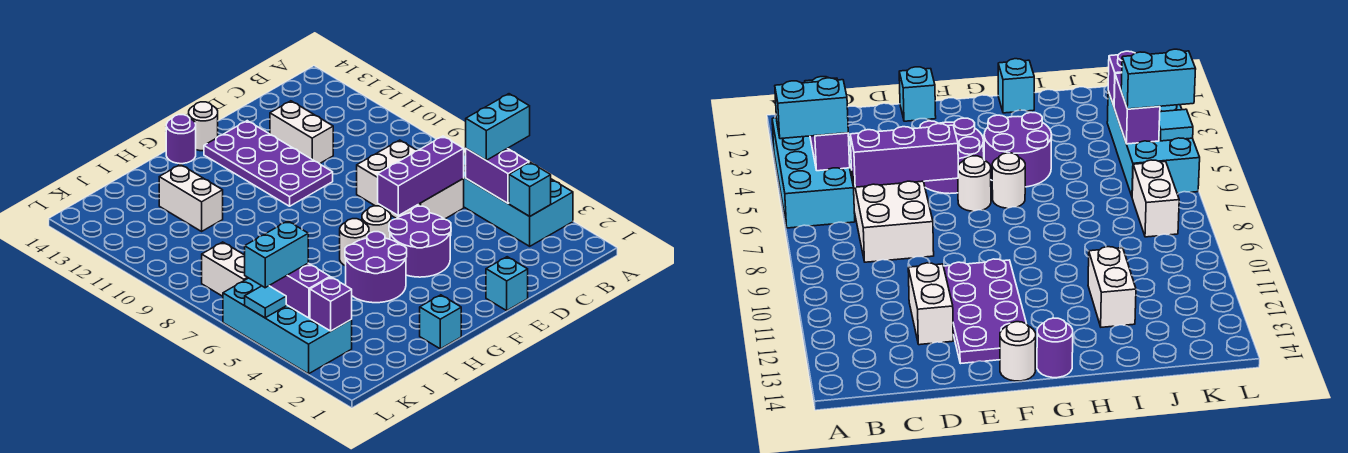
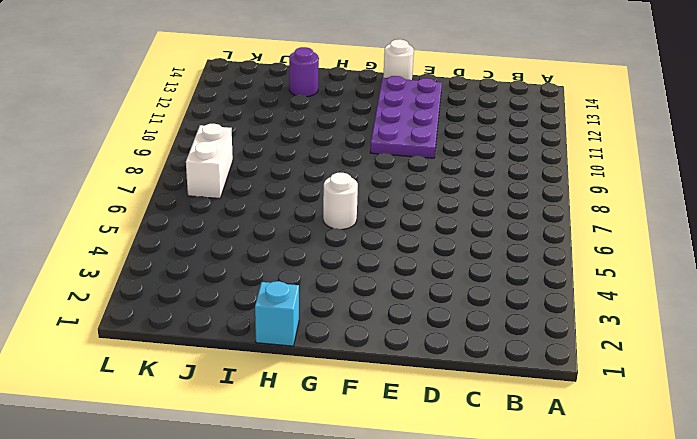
purple round brick I13 level 1 -> purple round brick G14 level 1
none -> cyan brick A3:B6 level 1
none -> white brick C6:D8 level 1
none -> white brick D11:D12 level 1

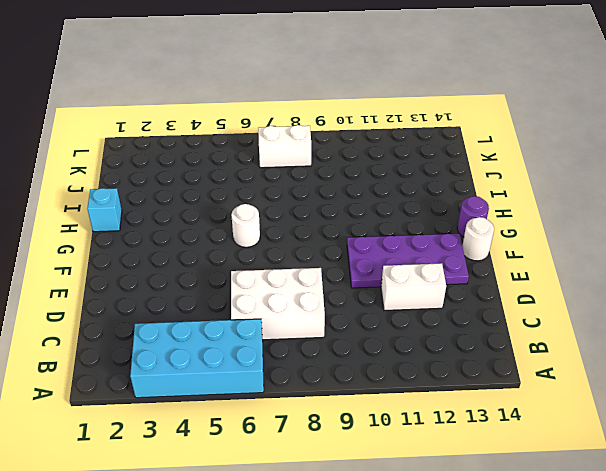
none -> cyan brick E1 level 1
none -> purple round brick E4:F5 level 1
none -> white round brick F6 level 1

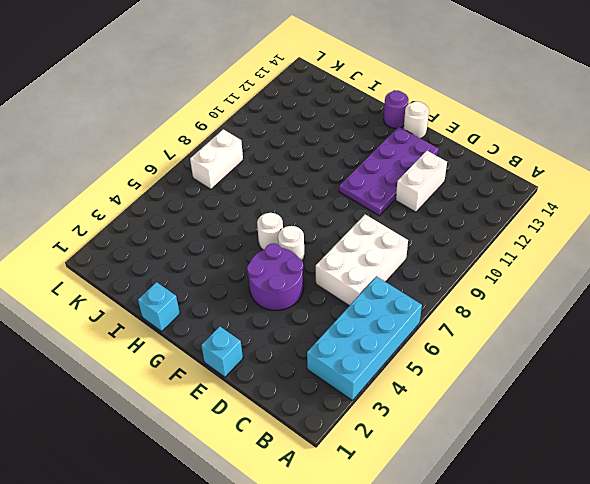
none -> purple round brick G4:H5 level 1
none -> white brick I11:I12 level 1
none -> cyan brick K3:L6 level 1

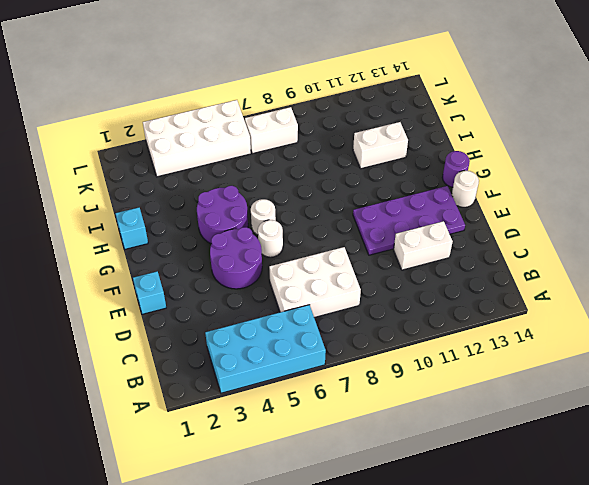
white brick K3:L6 level 1 -> cyan brick K3:L6 level 1
none -> cyan brick B3 level 2
none -> purple brick B4:B5 level 2
none -> purple brick C6:E6 level 2

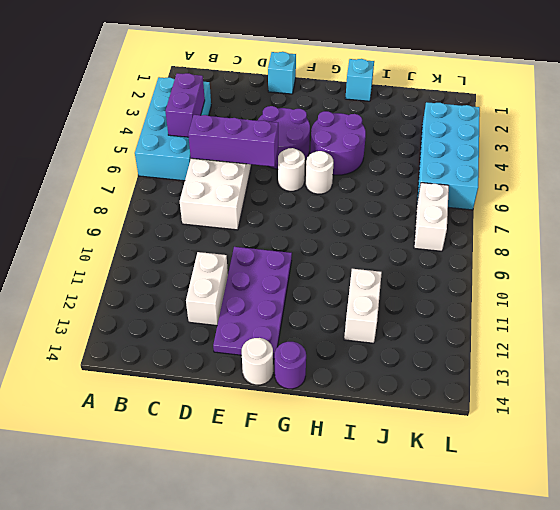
none -> cyan brick B3 level 2
none -> purple brick K3 level 2
none -> purple brick K4:K5 level 2

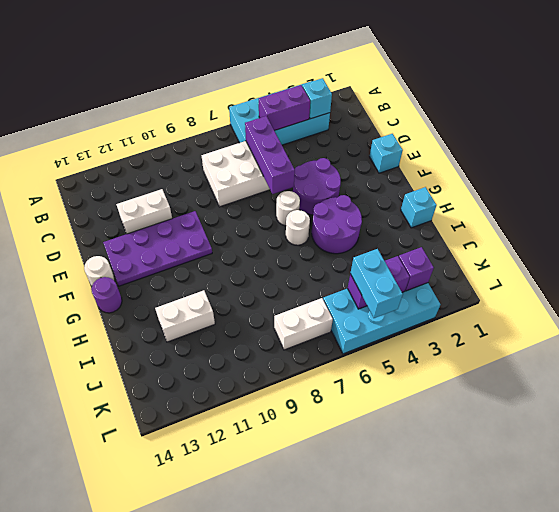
none -> cyan tile L5 level 2
none -> cyan brick A5:B5 level 3

